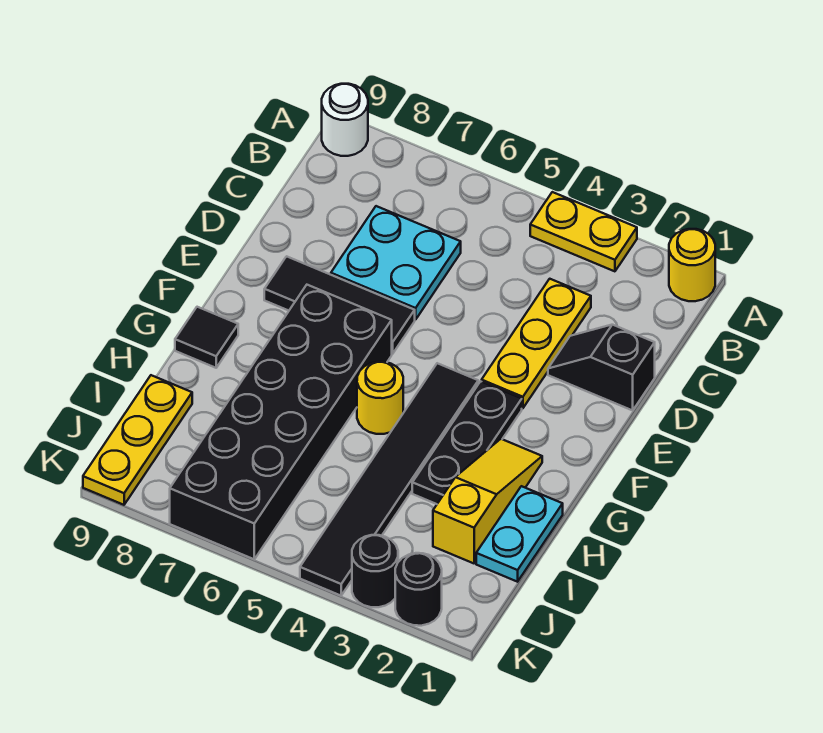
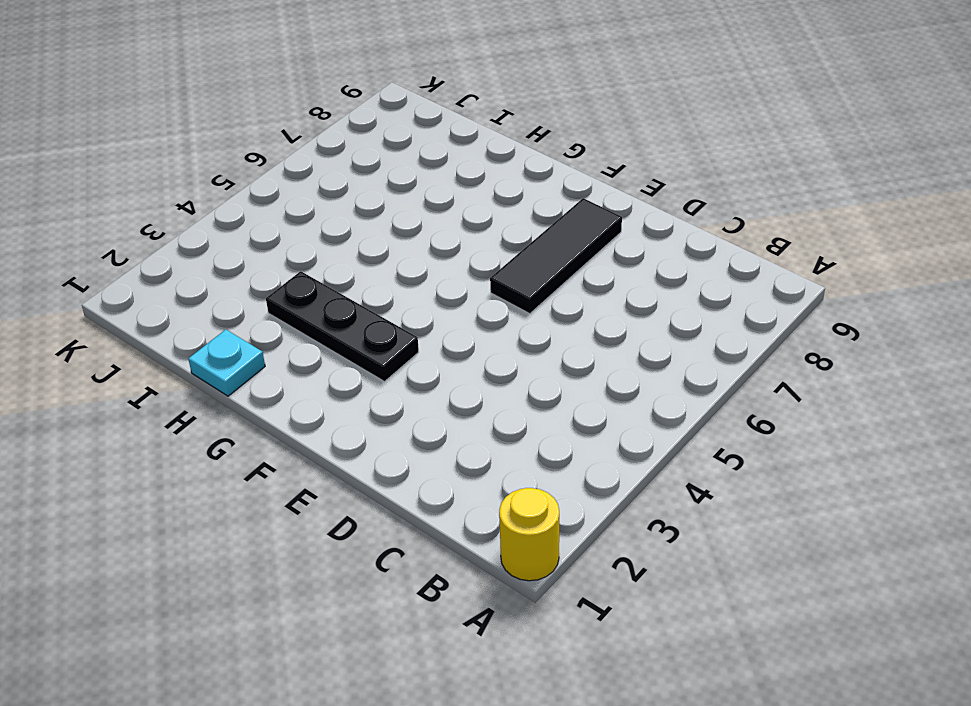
cyan plate H1 level 1 -> cyan plate H1:I1 level 1
none -> yellow plate A3:A4 level 1
none -> white round brick A9 level 1
none -> yellow plate C3:E3 level 1

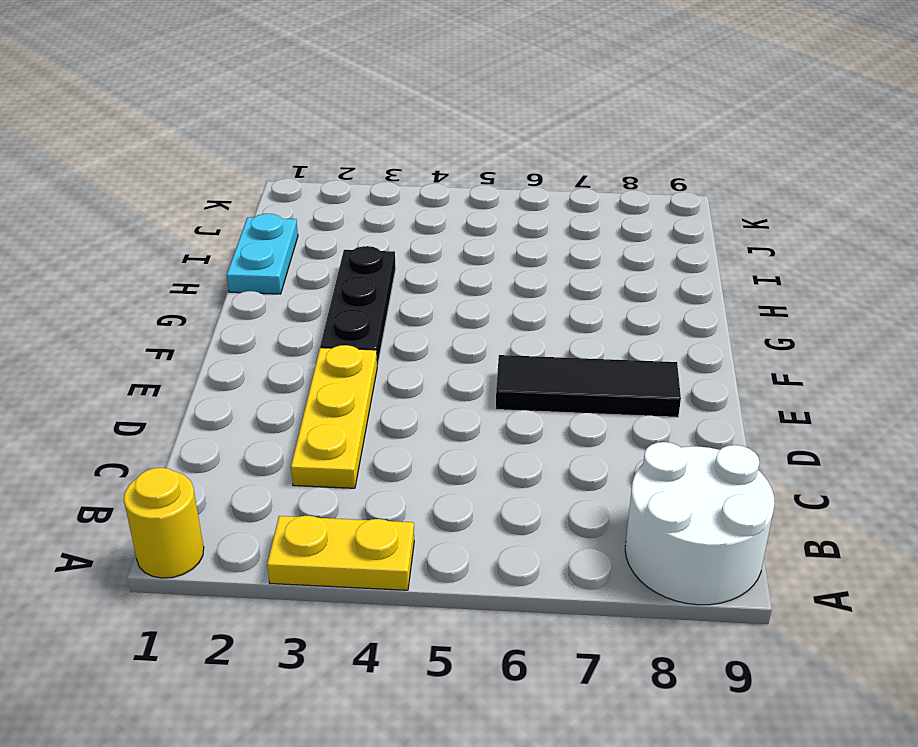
white round brick A8:B9 level 1 -> white round brick A9 level 1
none -> cyan plate C6:D7 level 1
none -> black slope D1:D2 level 1 top 1
none -> black tile F4:K4 level 1

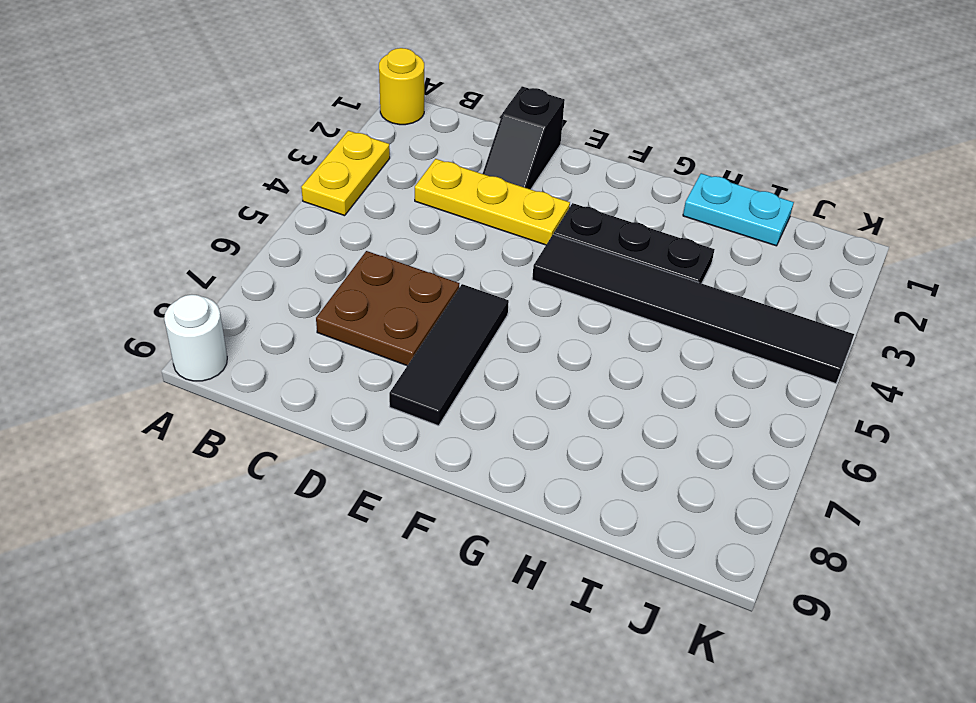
brown plate C6:D7 level 1 -> cyan plate C6:D7 level 1
none -> black brick F6:K7 level 1
none -> yellow slope G2:I2 level 1 top I
none -> yellow round brick G5 level 1

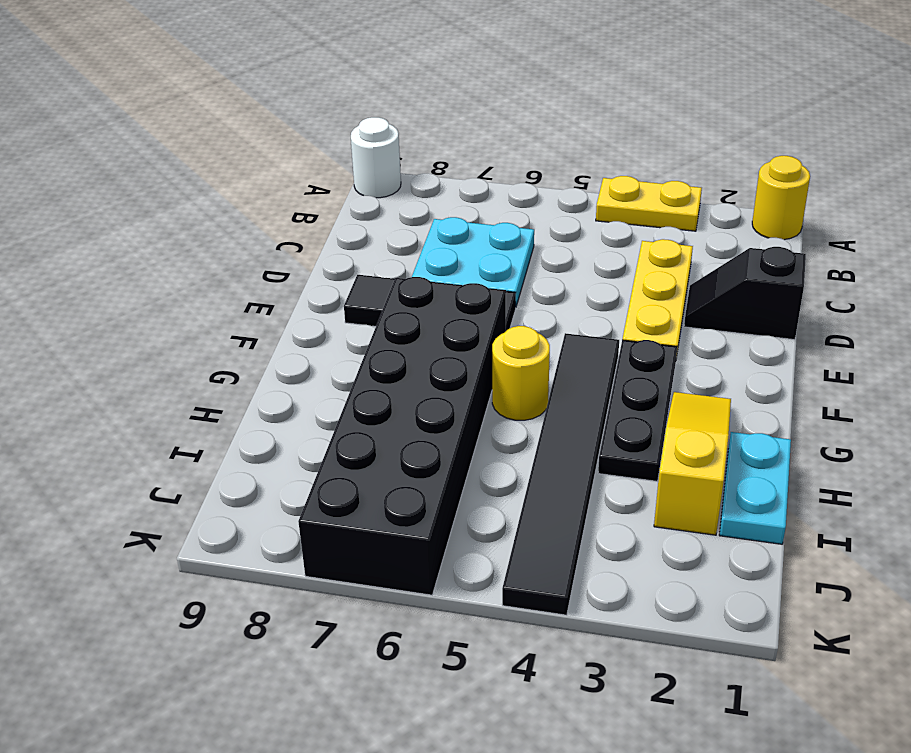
none -> black tile G9 level 1
none -> yellow plate I9:K9 level 1
none -> black round brick K2 level 1

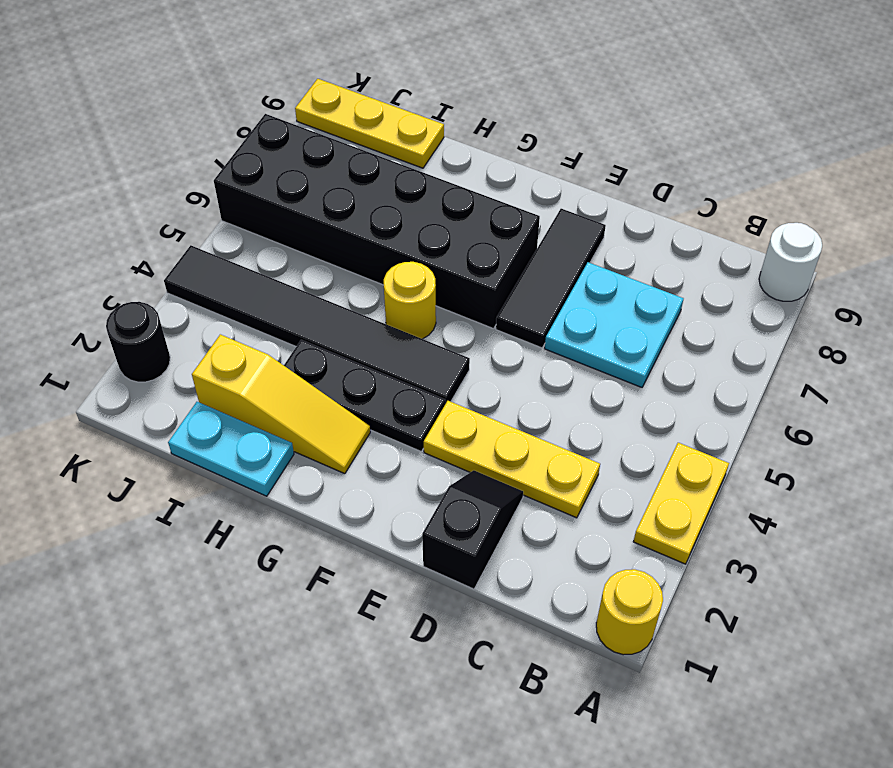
none -> black tile G9 level 1
none -> black round brick K3 level 1

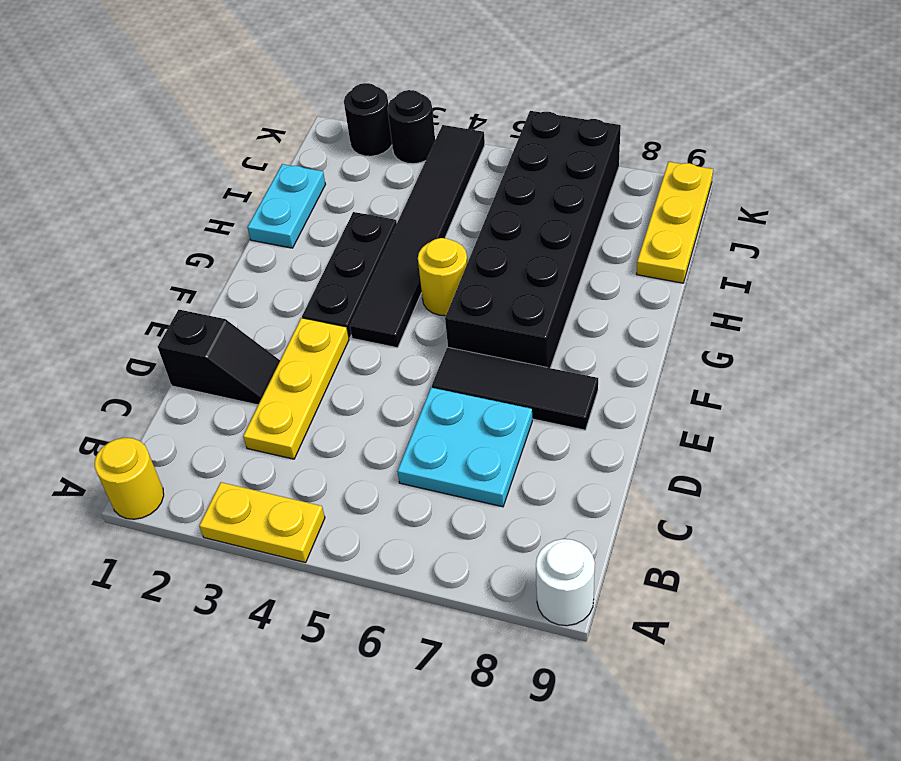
none -> yellow slope G2:I2 level 1 top I
none -> black tile G9 level 1

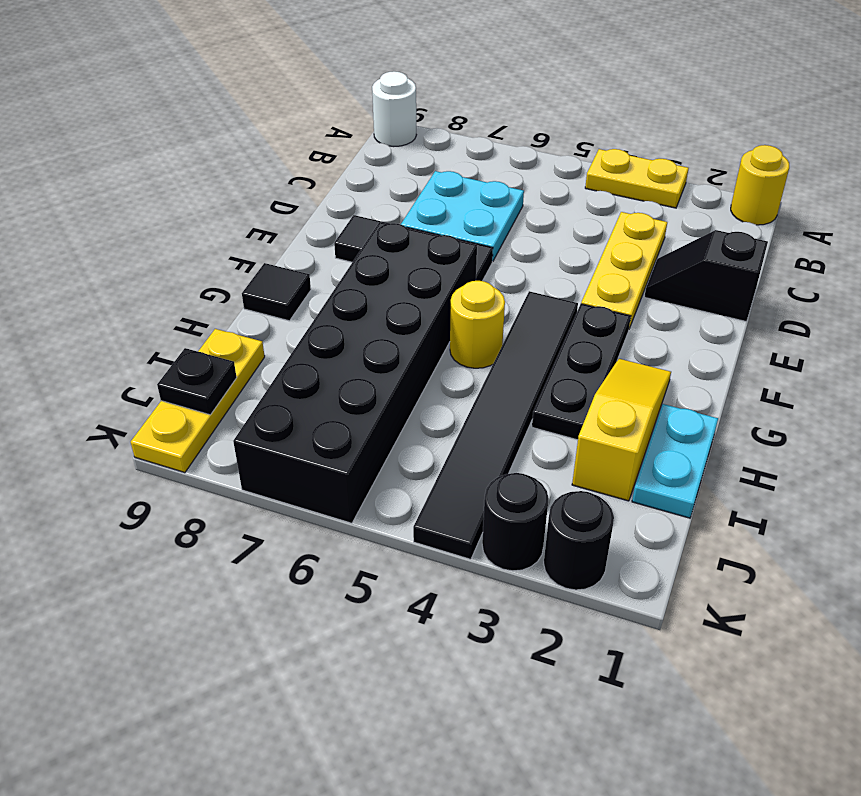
black plate J9 level 2 -> none

